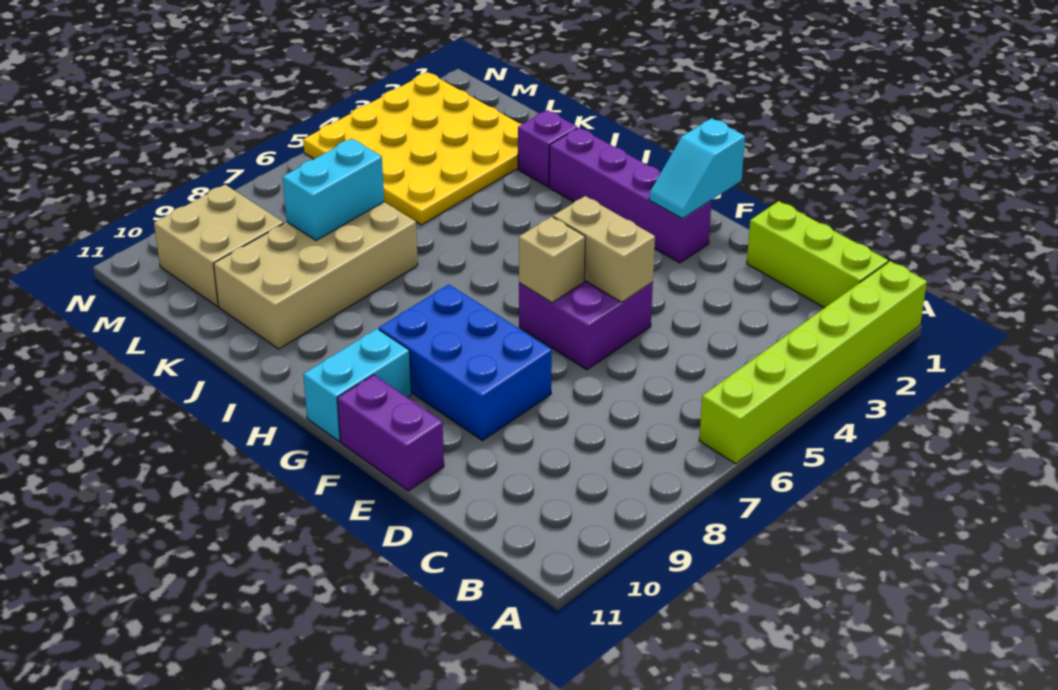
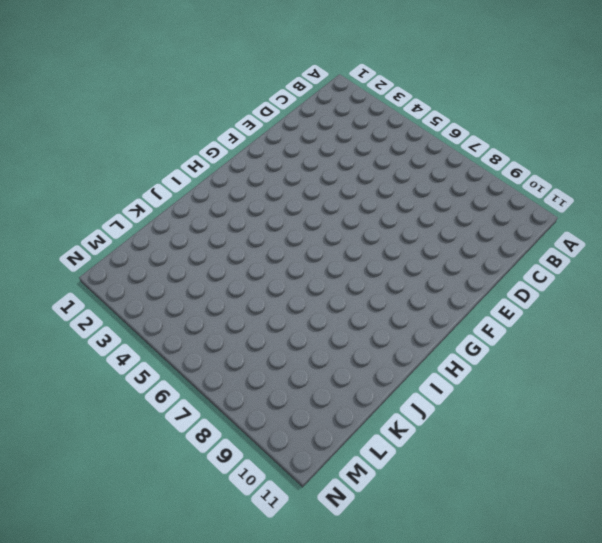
none -> lime brick A1:A6 level 1
none -> lime brick B1:D1 level 1
none -> purple brick E5:F6 level 1

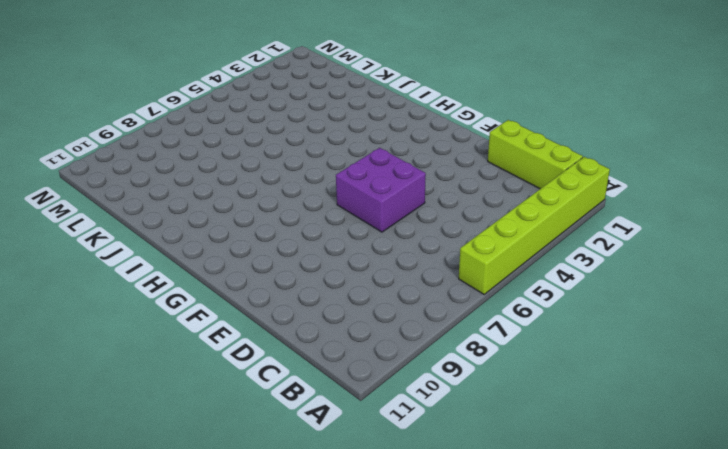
none -> blue brick E8:G9 level 1
none -> purple brick E11:F11 level 1
none -> purple brick F2:I2 level 1

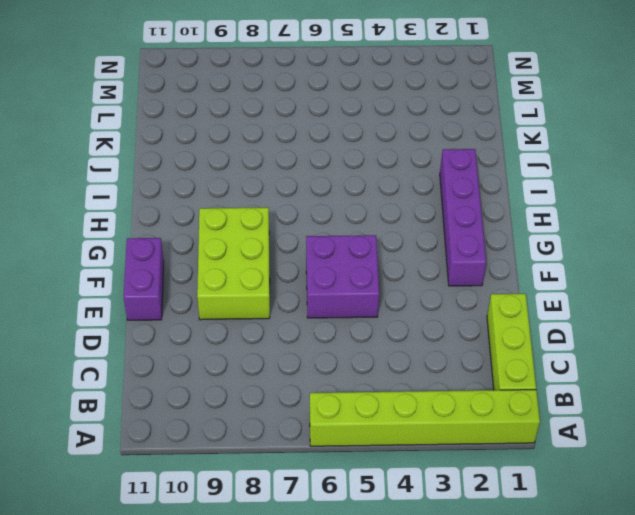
lime brick E8:G9 level 1 -> blue brick E8:G9 level 1
none -> cyan brick G10:G11 level 1
none -> purple brick J2 level 1
none -> tan brick J7:K10 level 1

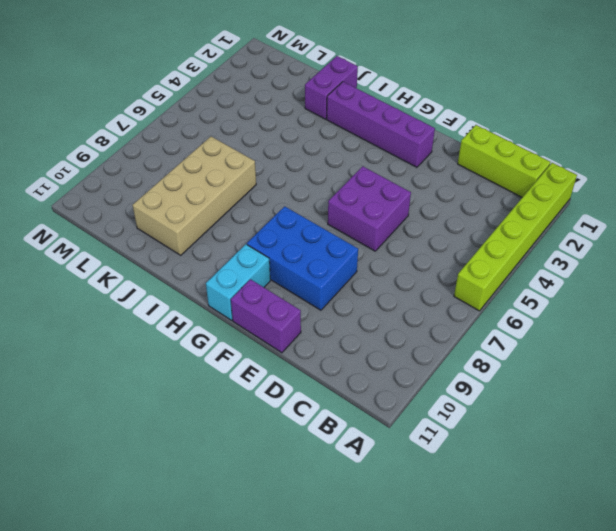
purple brick J1:J2 level 1 -> purple brick J2 level 1
none -> yellow plate K2:N5 level 1
none -> tan brick L9:M10 level 1
none -> tan brick E5:F5 level 2

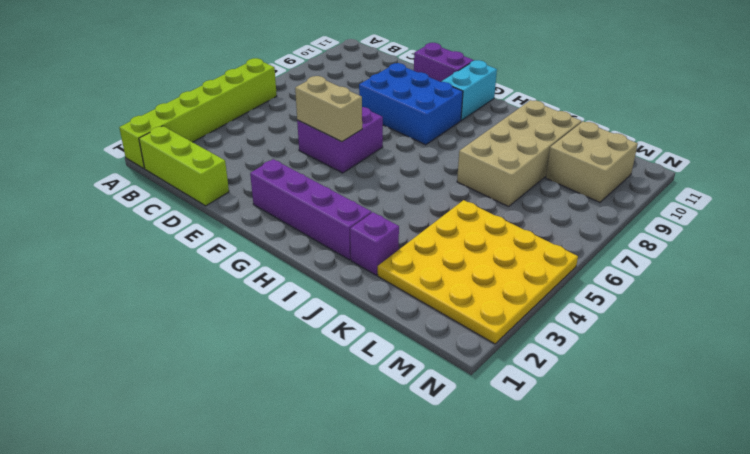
none -> cyan slope F1:F2 level 2 top 1
none -> tan brick F6 level 2
none -> cyan brick K7:K8 level 2

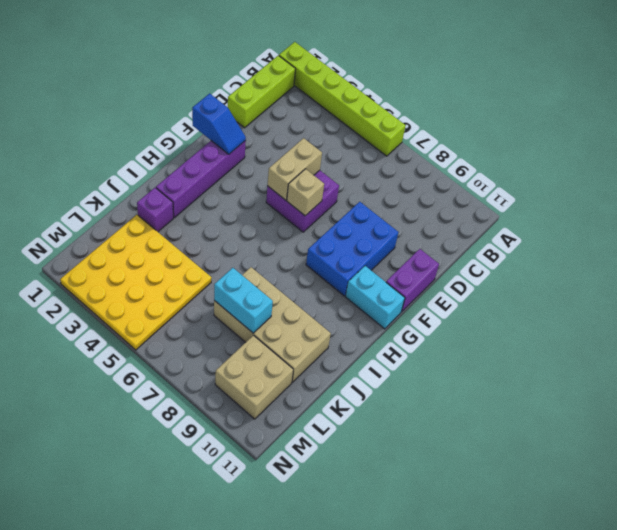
blue slope F1:F2 level 2 top 1 -> cyan slope F1:F2 level 2 top 1

